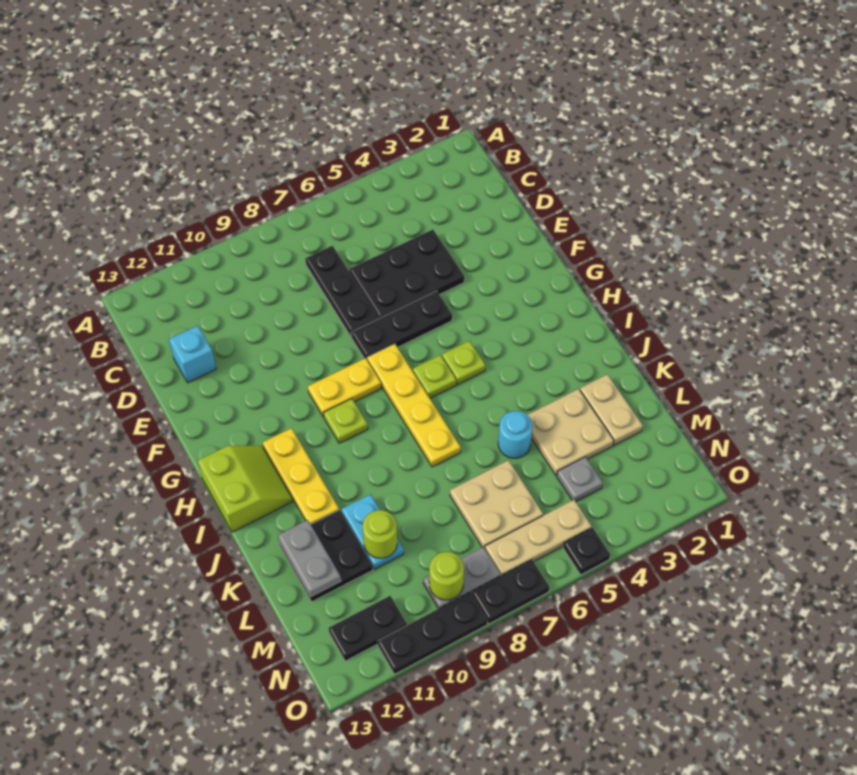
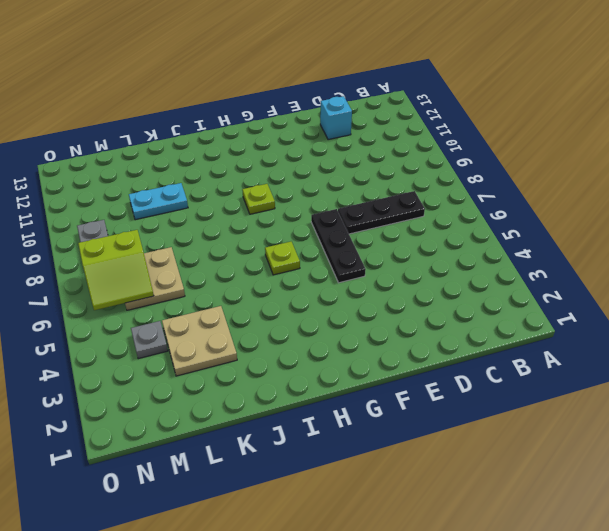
lime slope M6:N7 level 2 top 7 -> lime slope H12:I13 level 1 top 13
none -> black plate D4:E6 level 1
none -> yellow plate G7:J7 level 1
none -> yellow plate G8:G9 level 1

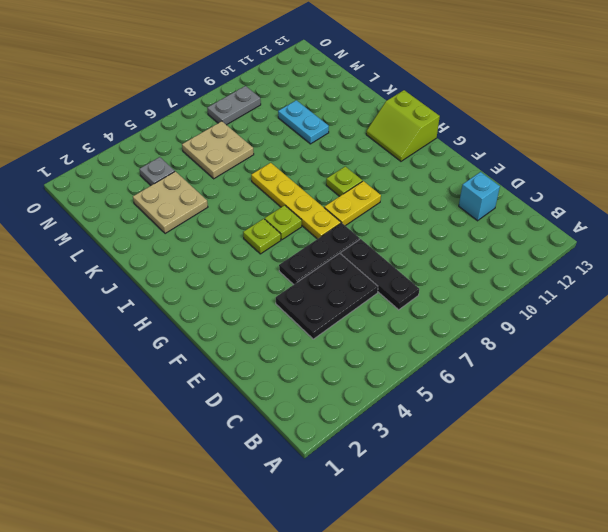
none -> yellow plate H11:J11 level 1
none -> tan plate K2:L2 level 1
none -> cyan round brick K5 level 1

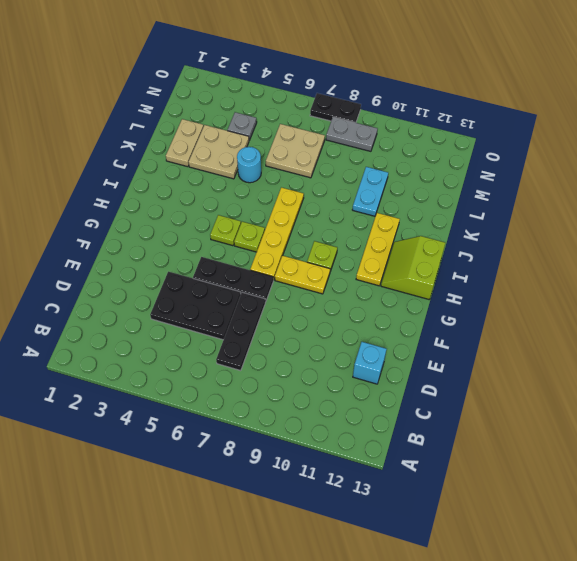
none -> black plate K11:L12 level 1
none -> tan plate N5:N7 level 1
none -> black plate N11:N12 level 1

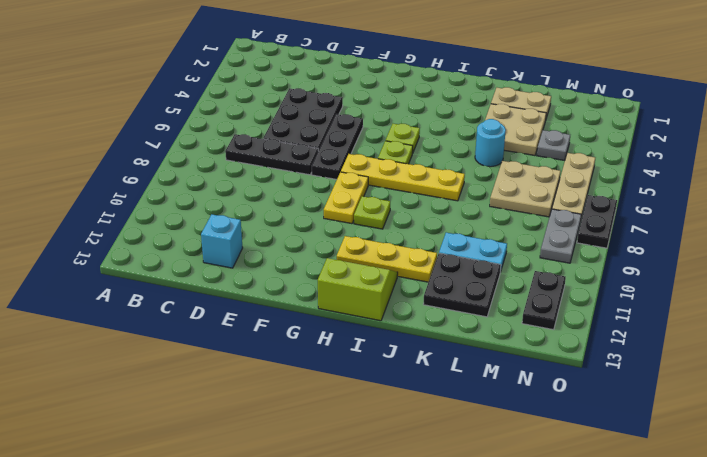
none -> black plate O5 level 1
none -> black plate O9:O11 level 1
none -> grey plate K12:L12 level 2

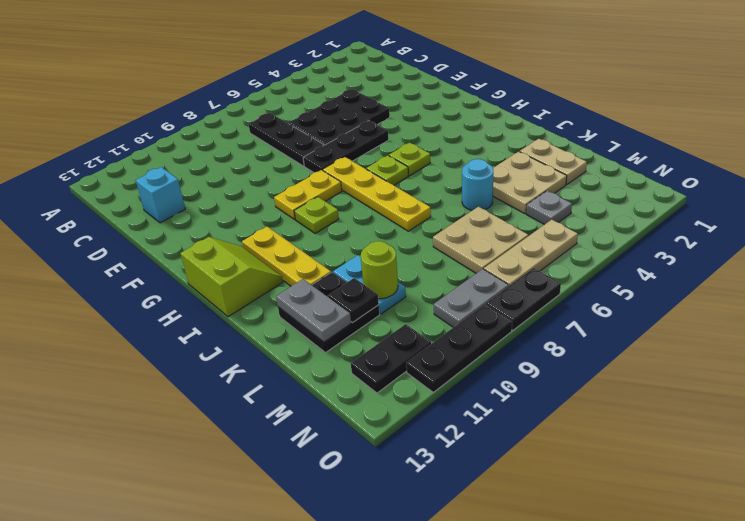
black plate L11 level 2 -> black plate O5 level 1
none -> lime round brick N9 level 2

